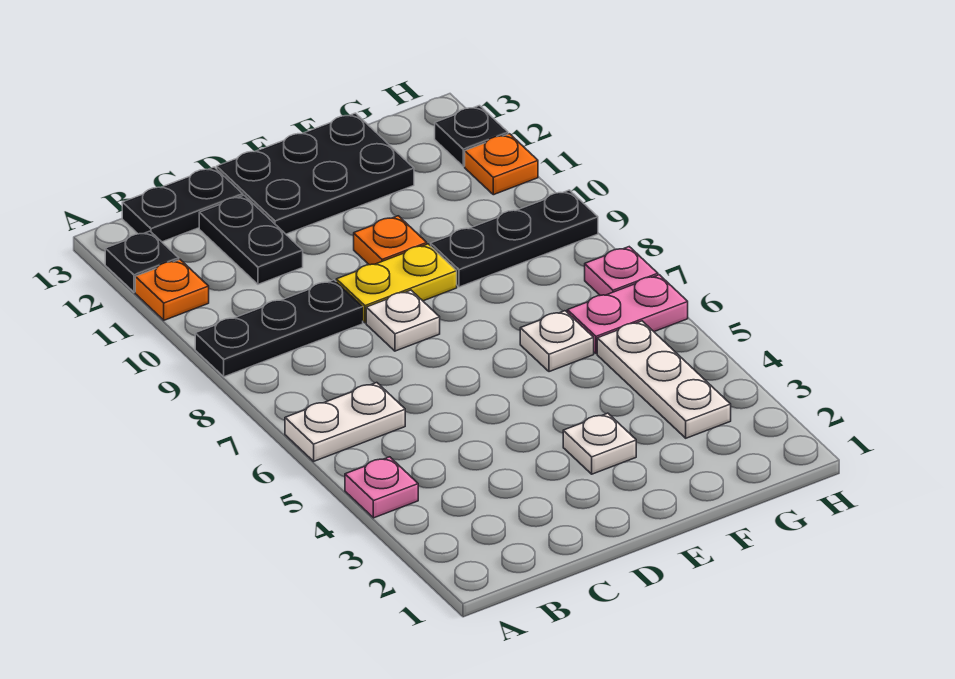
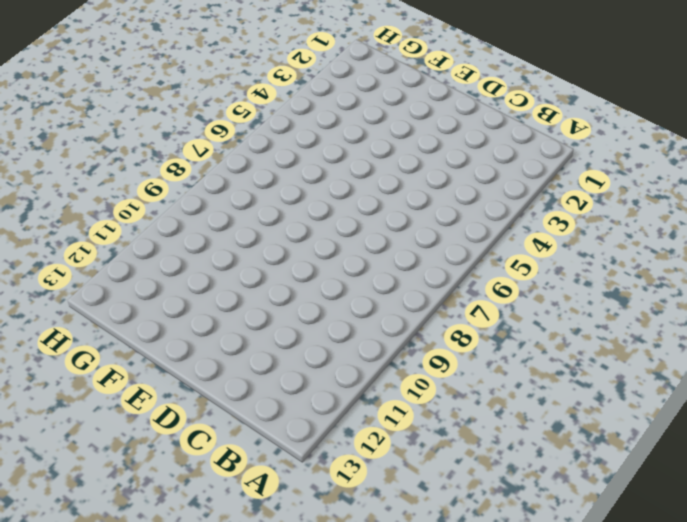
none -> pink plate A4 level 1
none -> white plate A6:B6 level 1
none -> black plate A9:C9 level 1

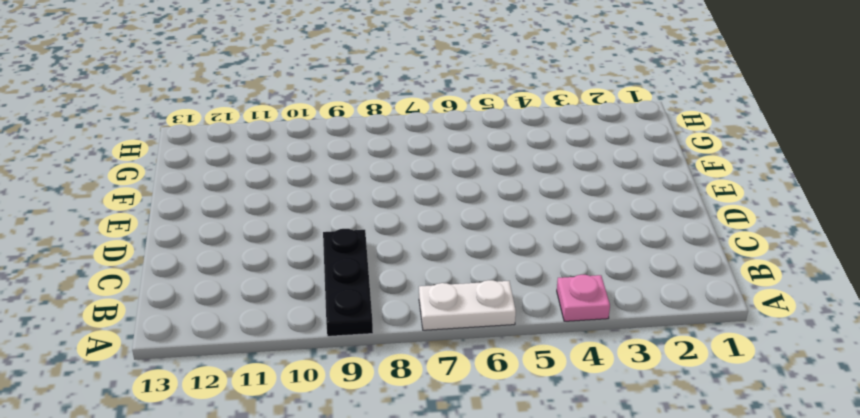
white plate A6:A7 level 1 -> white plate A6:B6 level 1
none -> orange plate A11 level 1
none -> black plate A12 level 1
none -> black plate B13:C13 level 1

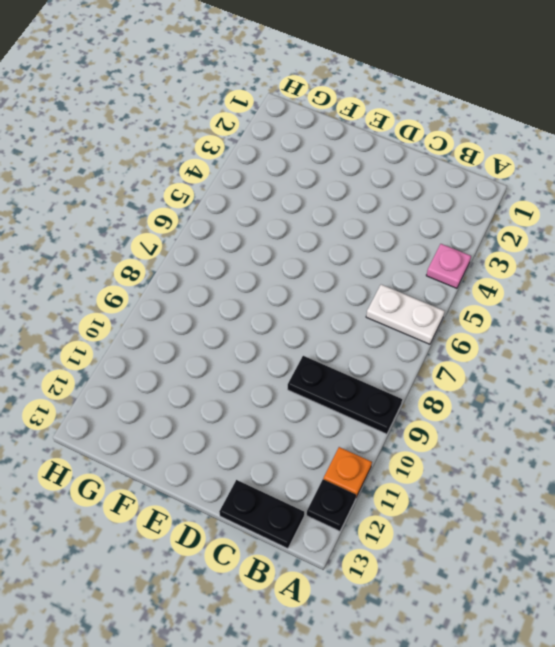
none -> black plate C11:C12 level 1
none -> white plate D8 level 1
none -> yellow plate D9:E9 level 1

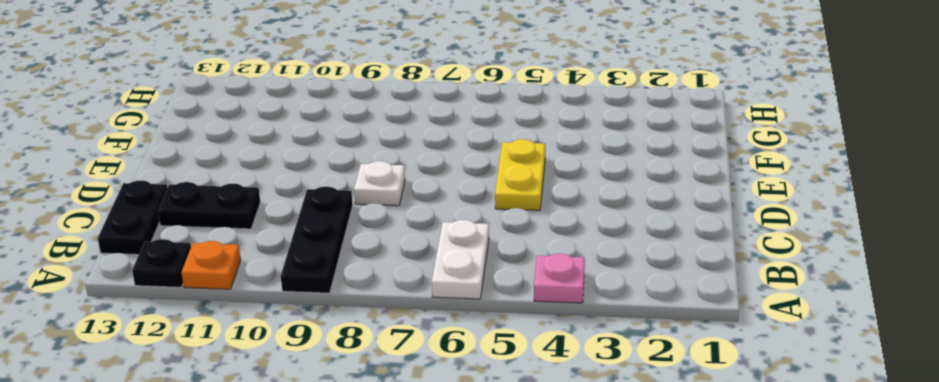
yellow plate D5:E5 level 1 -> yellow plate D9:E9 level 1
none -> black plate D12:F13 level 1
none -> white plate E3 level 1
none -> orange plate E10 level 1

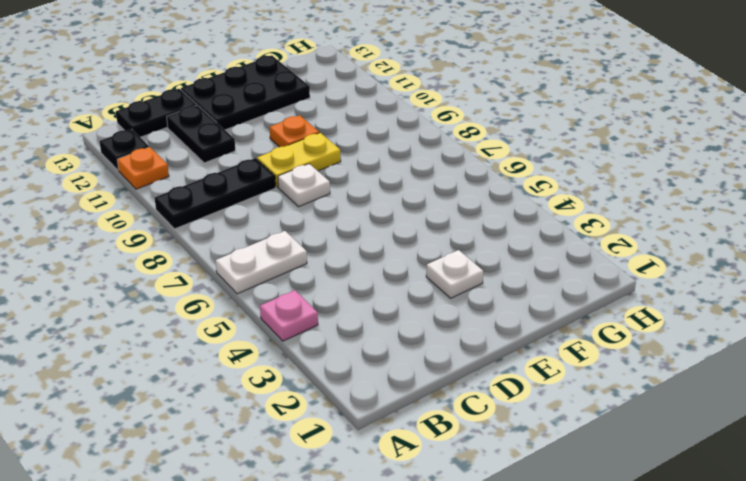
none -> white plate F6 level 1
none -> black plate F9:H9 level 1
none -> white plate G3:G5 level 1

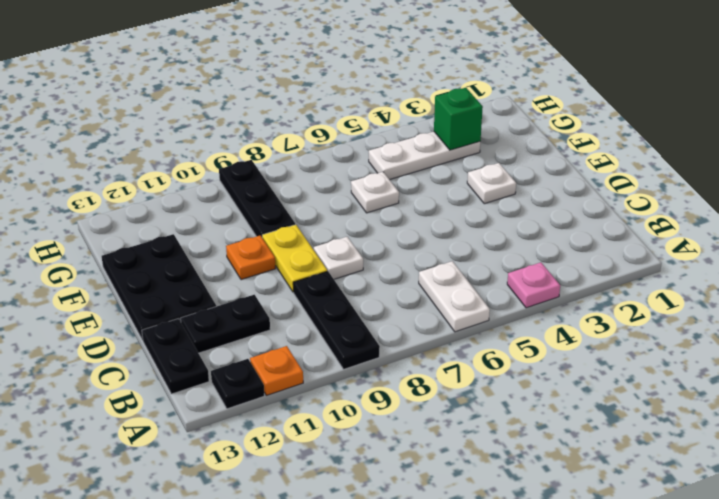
green brick G3 level 2 -> none
none -> pink plate G6:H6 level 1
none -> pink plate H7 level 1
none -> orange plate H11 level 1

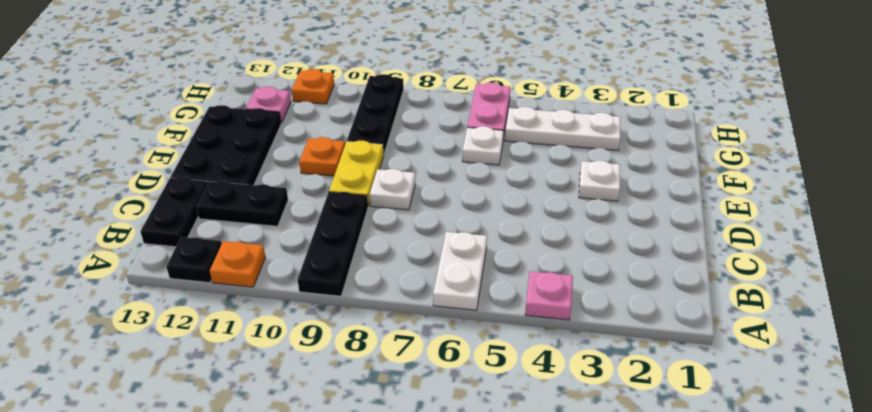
pink plate G12 level 1 -> pink plate H7 level 1
none -> black plate H12 level 1

